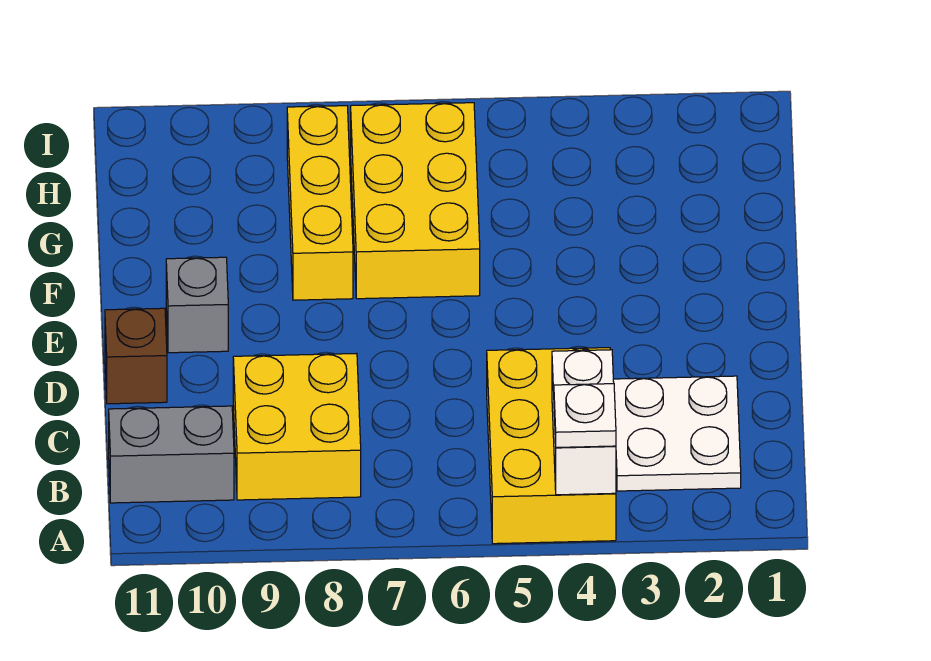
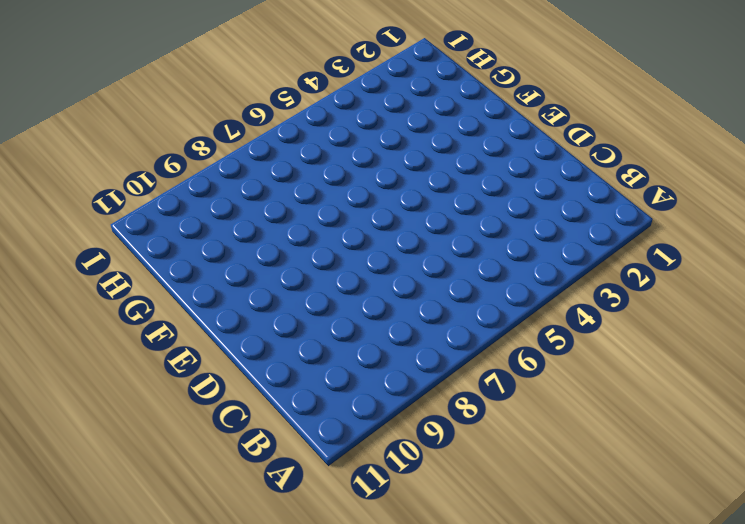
none -> yellow brick A4:C5 level 1
none -> white plate B2:C3 level 1

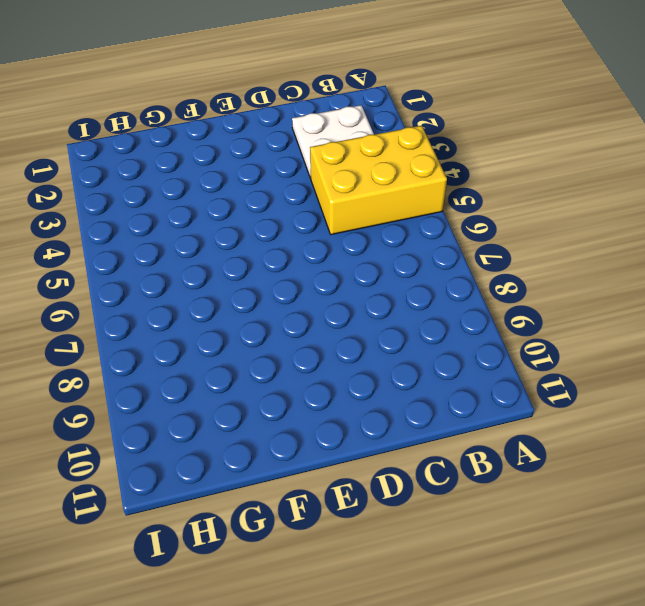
none -> yellow brick B8:C9 level 1
none -> grey brick B10:B11 level 1

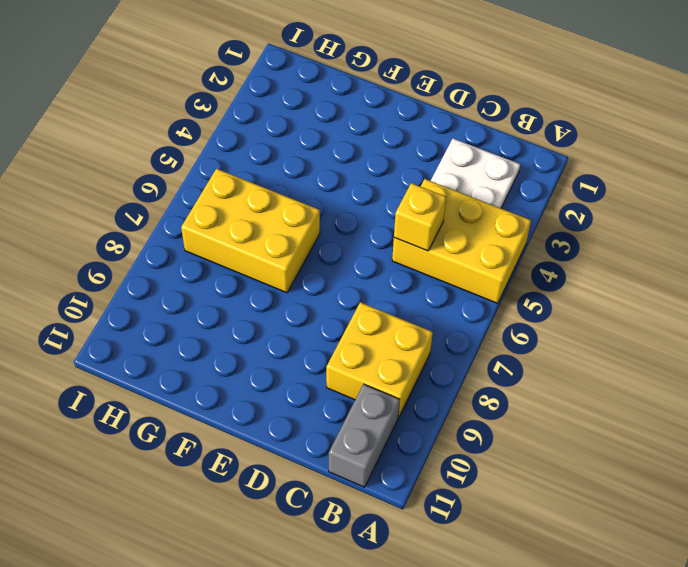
yellow brick C5 level 2 -> none
none -> brown brick D11 level 1
none -> grey brick E10 level 1

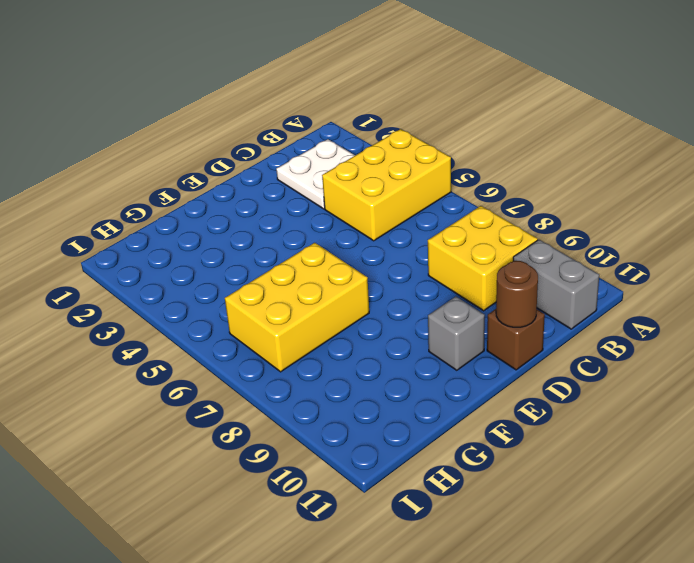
brown round brick D11 level 2 -> none
none -> yellow brick F8:H8 level 1
none -> white brick A4:B4 level 2

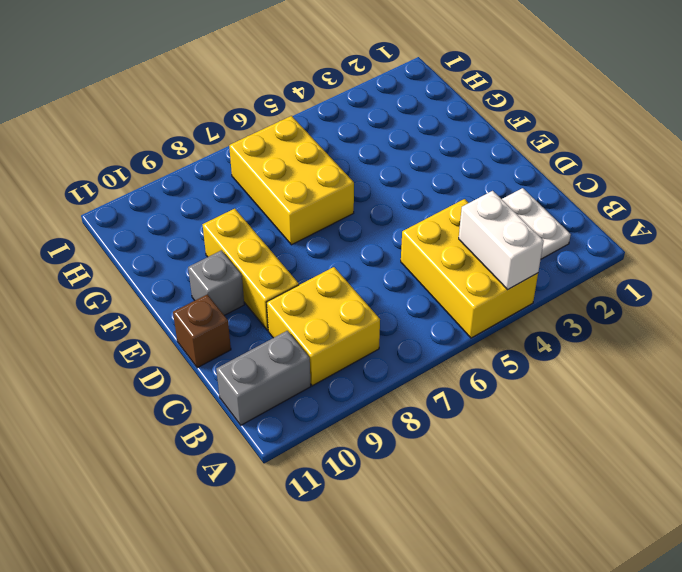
yellow brick D9:F9 level 1 -> yellow brick F8:H8 level 1
none -> white plate A4 level 3

